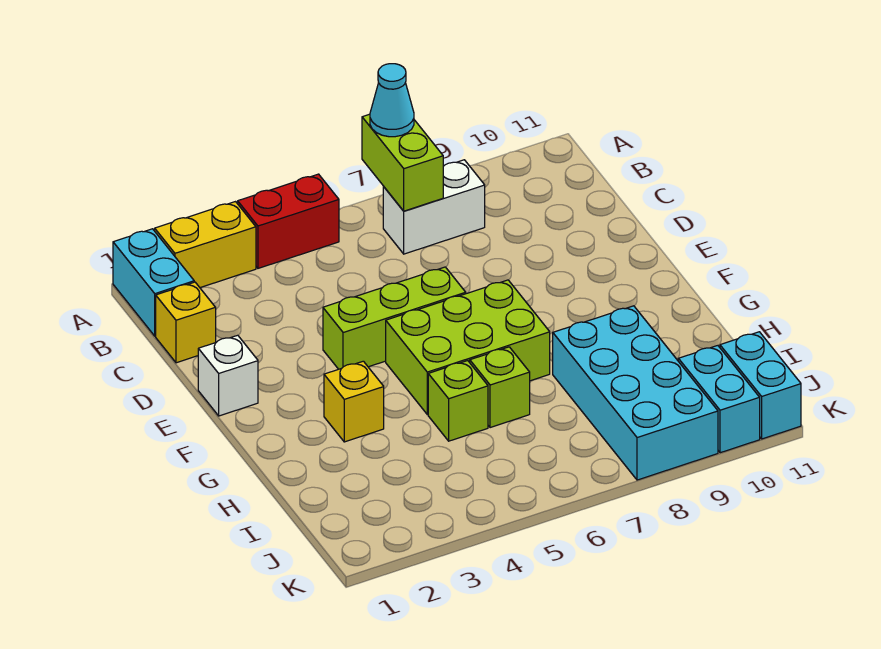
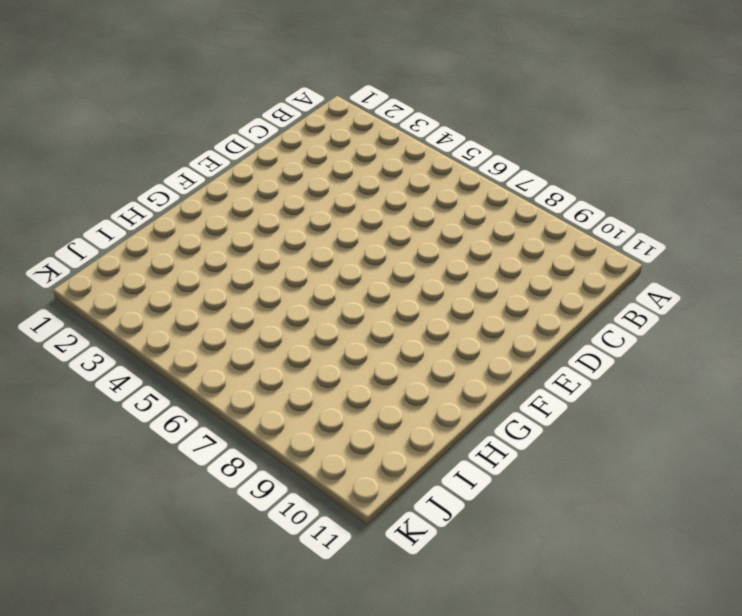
none -> cyan brick A1:B1 level 1
none -> yellow brick A2:A3 level 1
none -> red brick A4:A5 level 1

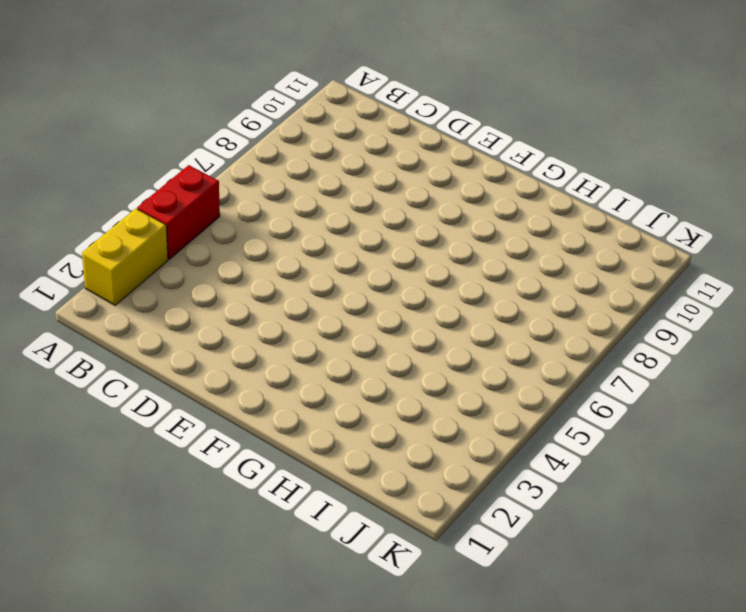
none -> cyan brick A1:B1 level 1
none -> white brick B7:B8 level 1
none -> yellow brick C1 level 1

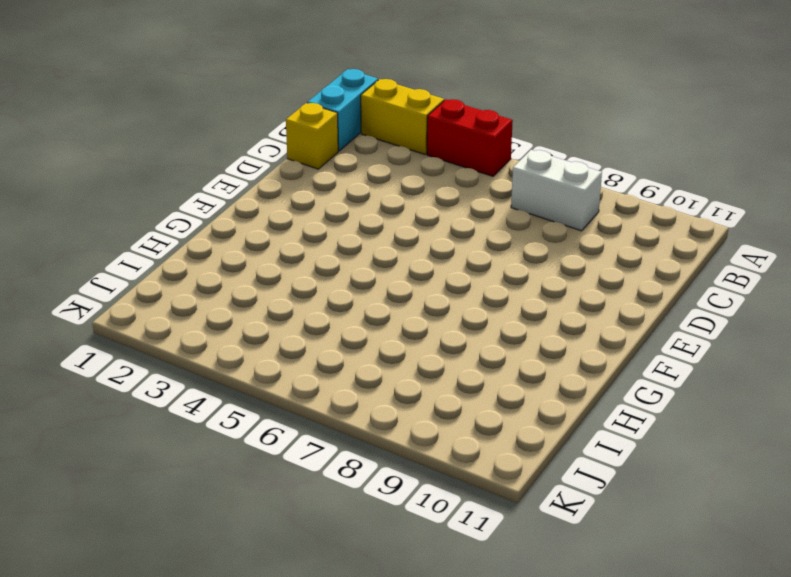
none -> white brick E1 level 1
none -> lime brick E4:E6 level 1
none -> lime brick F5:G7 level 1

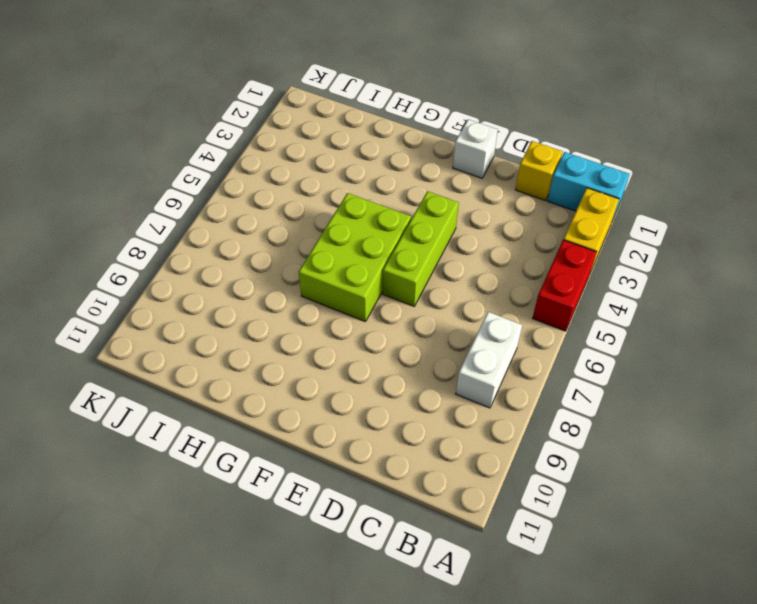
none -> yellow brick G3 level 1
none -> lime brick H5 level 1
none -> lime brick H6 level 1

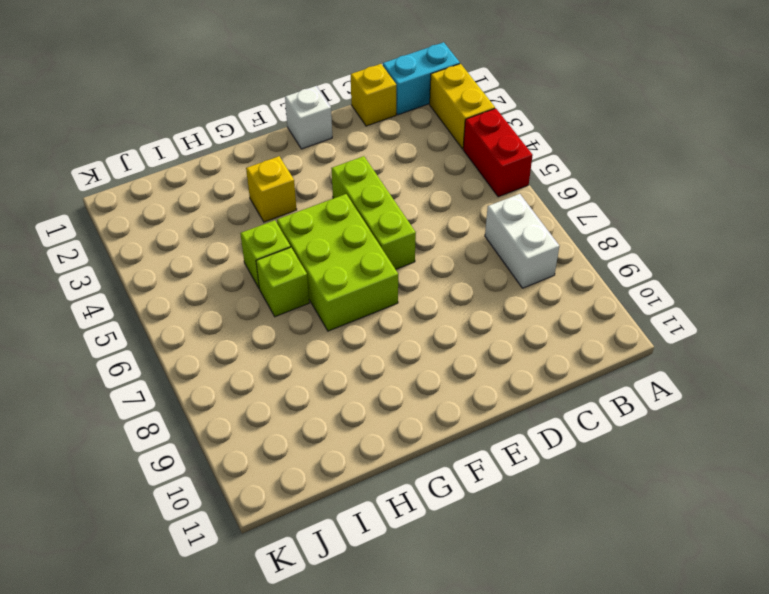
none -> cyan brick H8:K9 level 1
none -> cyan brick J10:K10 level 1
none -> cyan brick J11:K11 level 1

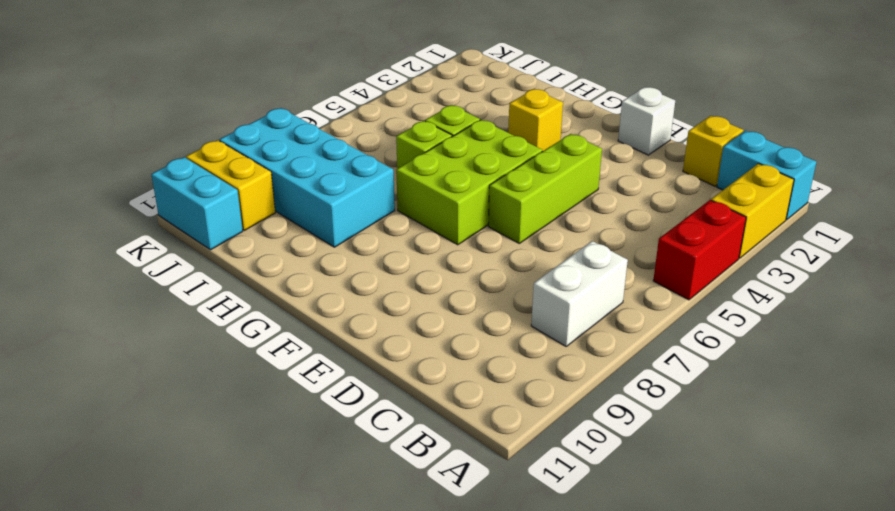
yellow brick J10:K10 level 1 -> cyan brick J10:K10 level 1
none -> lime brick A7:B7 level 2
none -> cyan cone A7 level 3

